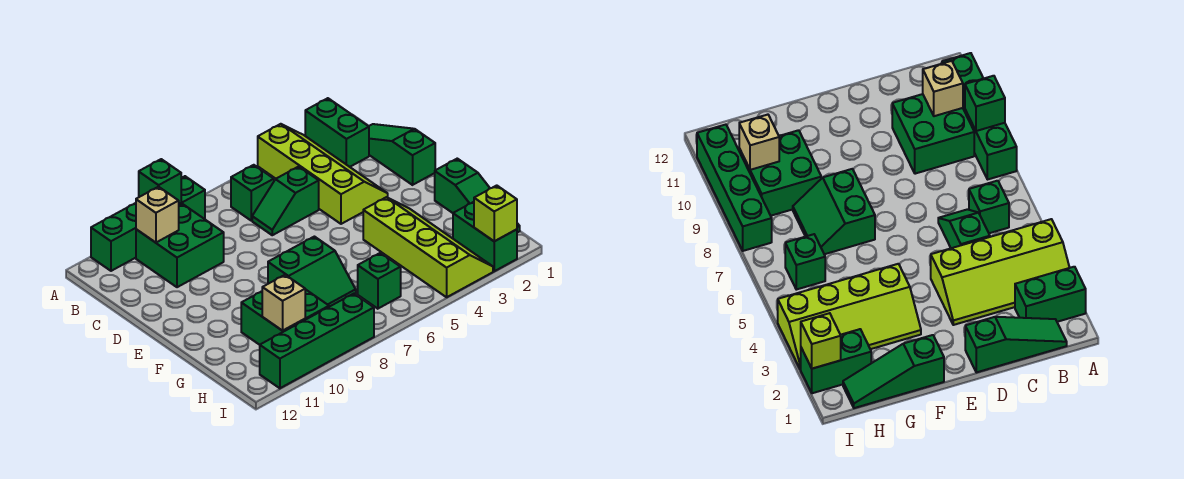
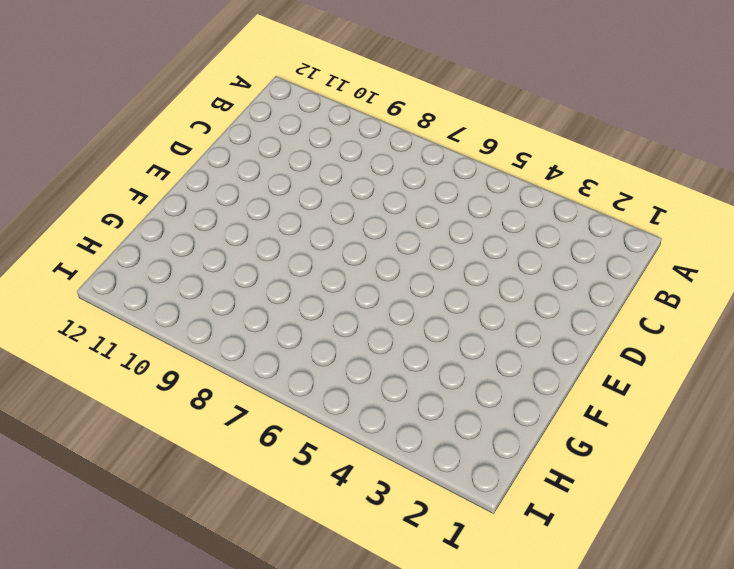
none -> green brick A2:B2 level 1
none -> lime slope A3:D4 level 1 top 4
none -> green brick A8:A11 level 1

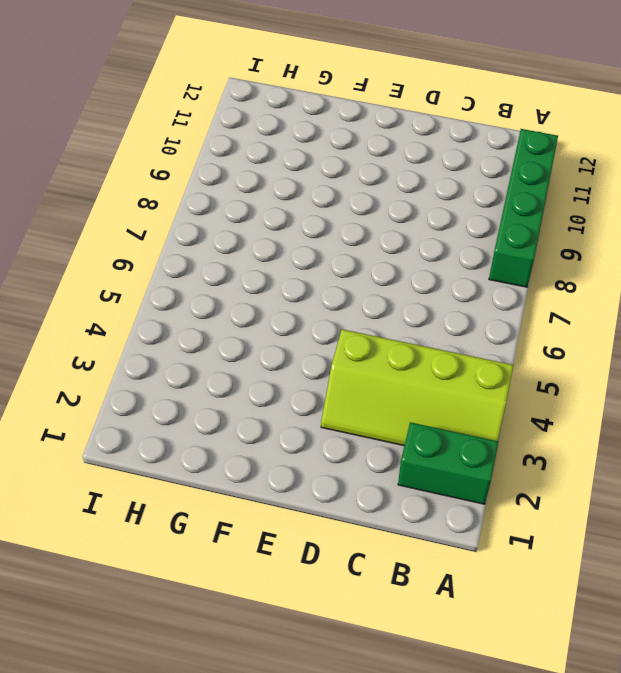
none -> green slope B1:D1 level 1 top D
none -> green brick B6 level 1
none -> green brick B9:C10 level 1

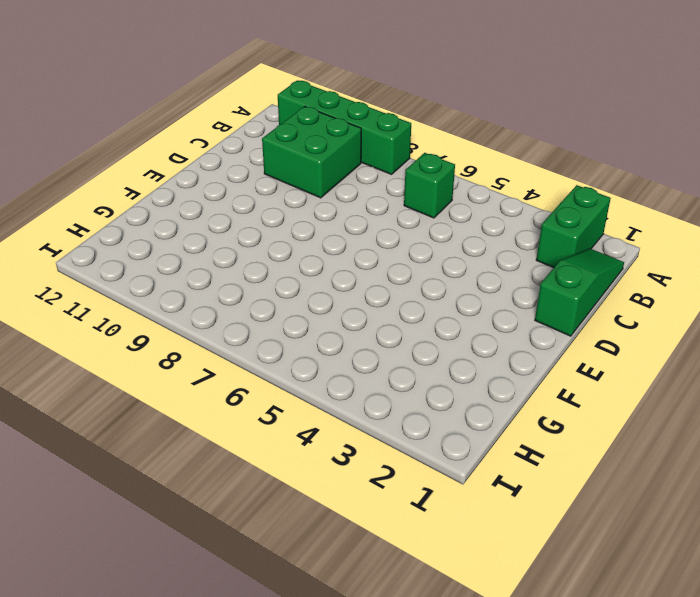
none -> lime slope A3:D4 level 1 top 4
none -> green slope C5:C6 level 1 top 5
none -> green slope F1:H1 level 1 top F

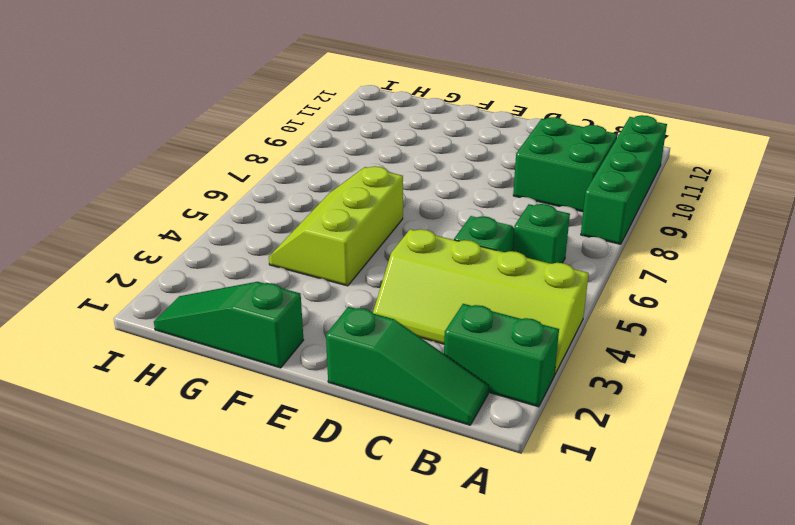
lime slope F4:G6 level 1 top F -> lime slope F3:I4 level 1 top 4
none -> green slope F7:G8 level 1 top F
none -> green brick G9:H10 level 1
none -> green brick H2:I2 level 1

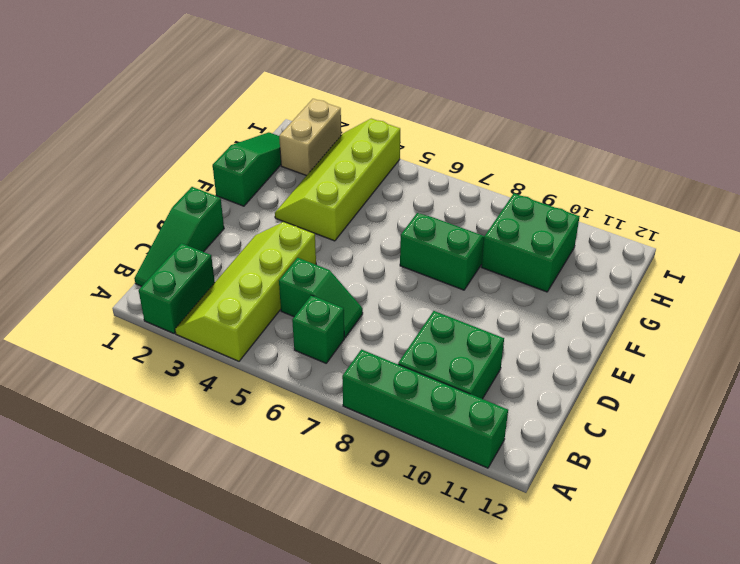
tan brick H2:I2 level 1 -> green brick H2:I2 level 1
none -> green brick H6 level 1
none -> green brick I8:I11 level 1
none -> green brick A9 level 2

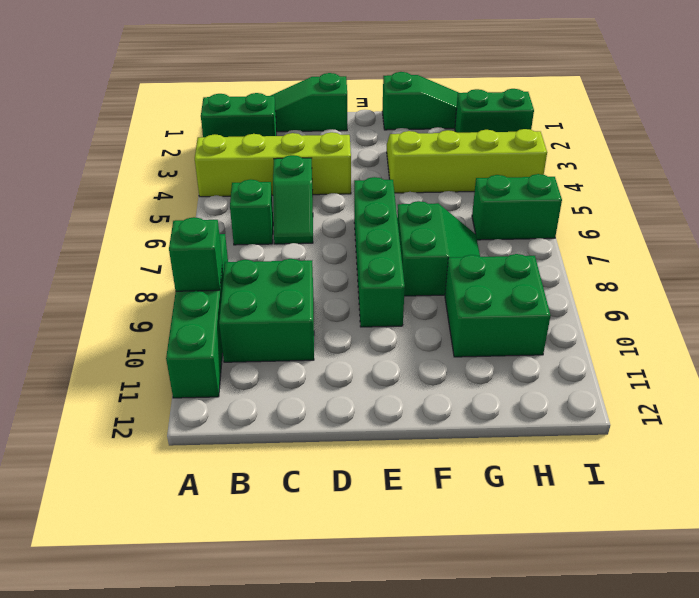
green brick E6:E9 level 1 -> green brick I8:I11 level 1
green brick H6:I6 level 1 -> green brick H6 level 1
none -> tan brick B10 level 2
none -> tan brick H10 level 2
none -> lime brick I2 level 2

